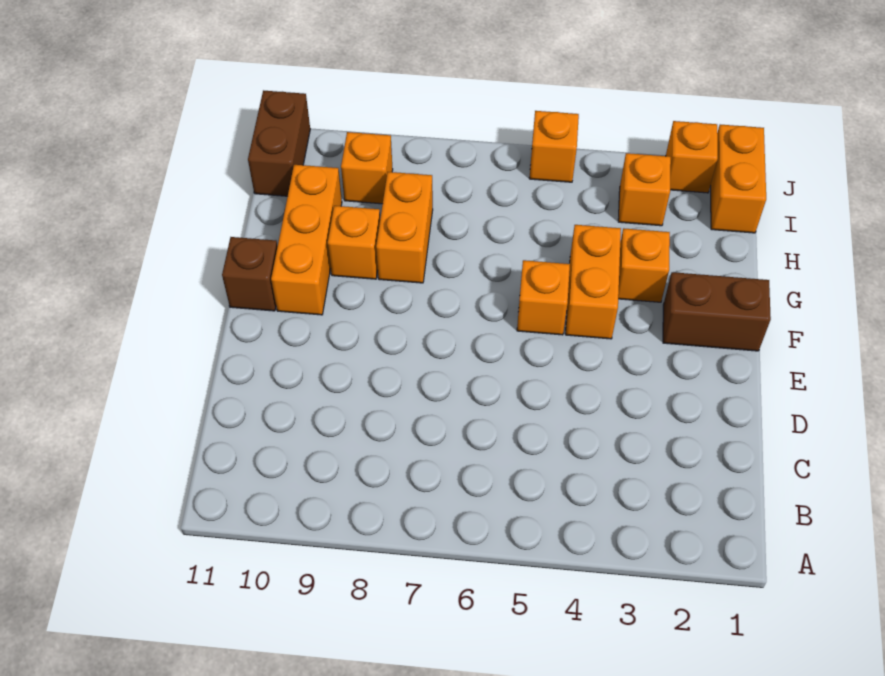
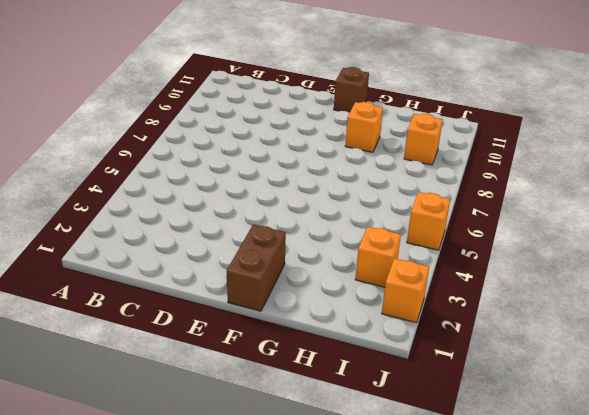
none -> orange brick F4:G4 level 1
none -> orange brick F5 level 1
none -> orange brick F10:H10 level 1

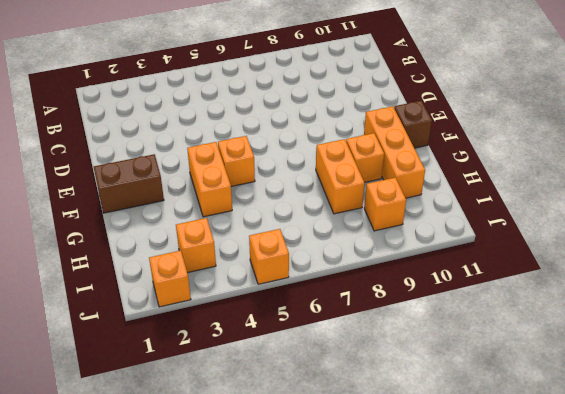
none -> orange brick G3 level 1
none -> orange brick I1:J1 level 1
none -> brown brick I11:J11 level 1

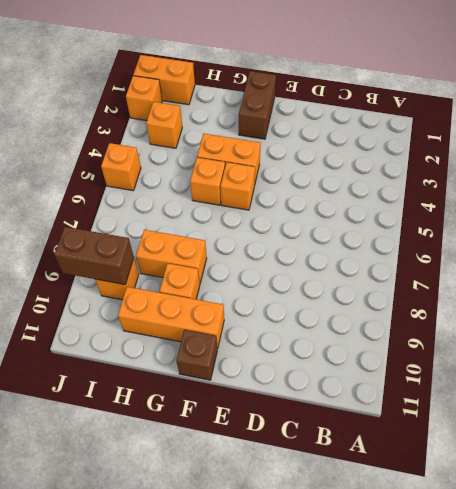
orange brick G5 level 1 -> orange brick G3 level 1
brown brick I9:J9 level 2 -> brown brick I11:J11 level 1

